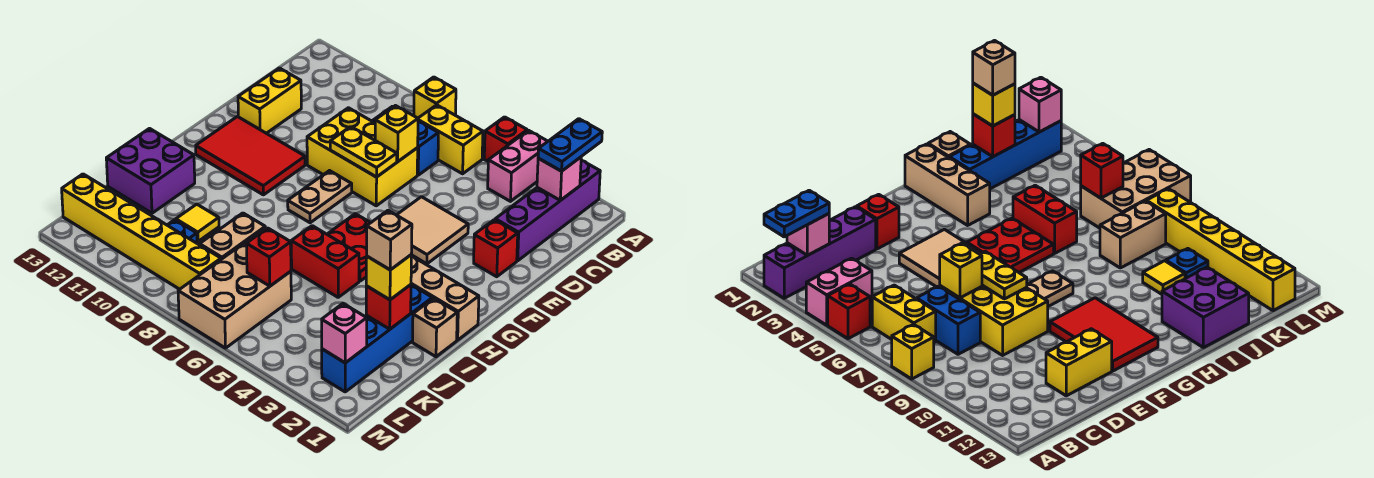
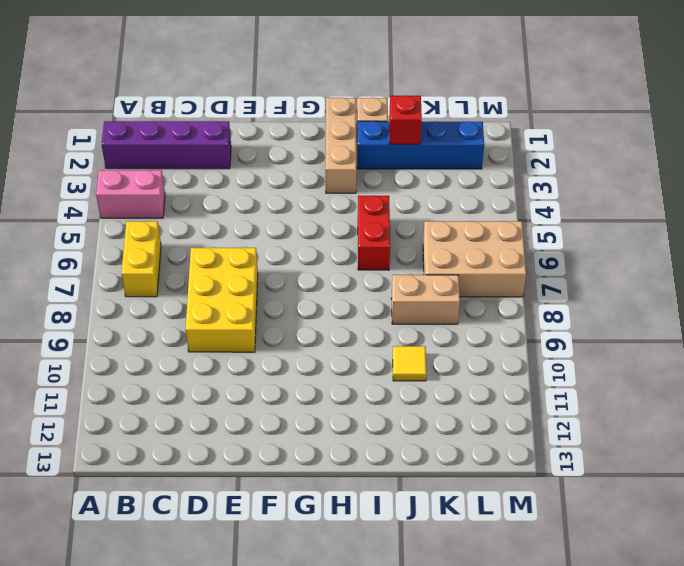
none -> red brick A5 level 1
none -> yellow brick A8 level 1
none -> blue brick C7:C8 level 1
none -> yellow brick D12:E12 level 1

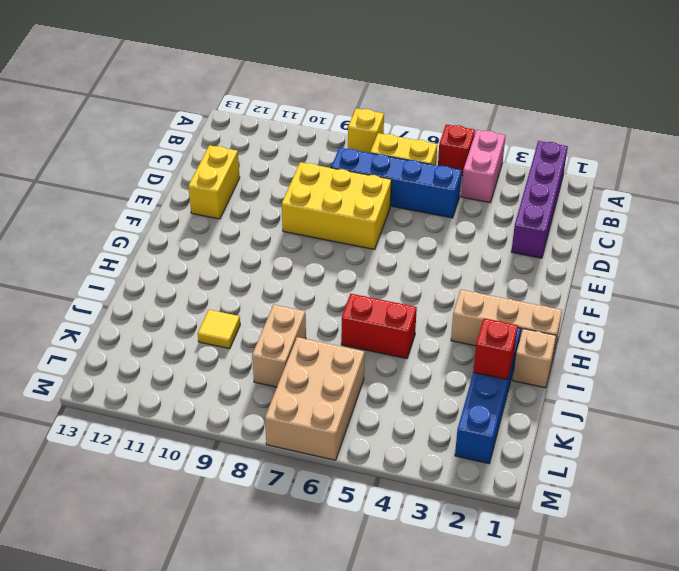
blue brick C5:C8 level 1 -> blue brick C7:C8 level 1
none -> red brick E2 level 1
none -> tan tile E4:F5 level 1
none -> tan plate F8:G8 level 1
none -> red tile F10:G12 level 1

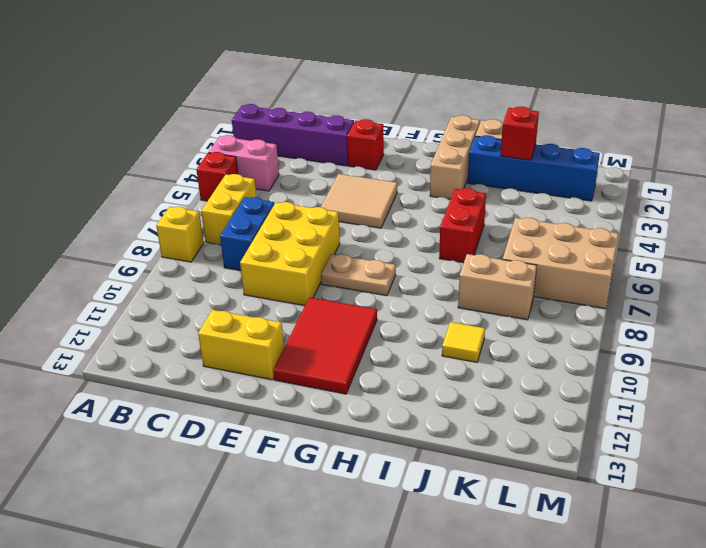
none -> red plate G5:H6 level 1
none -> purple brick I12:J13 level 1
none -> blue plate K10 level 1
none -> yellow brick L8:L13 level 1

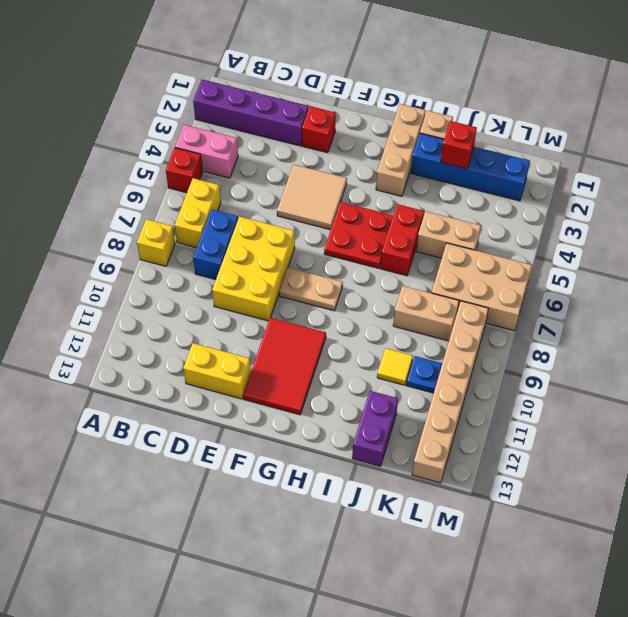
tan brick J5:K5 level 1 -> none
purple brick J12:J13 level 1 -> purple brick I12:J13 level 1
tan brick L8:L13 level 1 -> yellow brick L8:L13 level 1
none -> pink brick B2 level 2
none -> yellow brick D7 level 2
none -> yellow plate E7:E8 level 2
none -> red brick K6 level 2

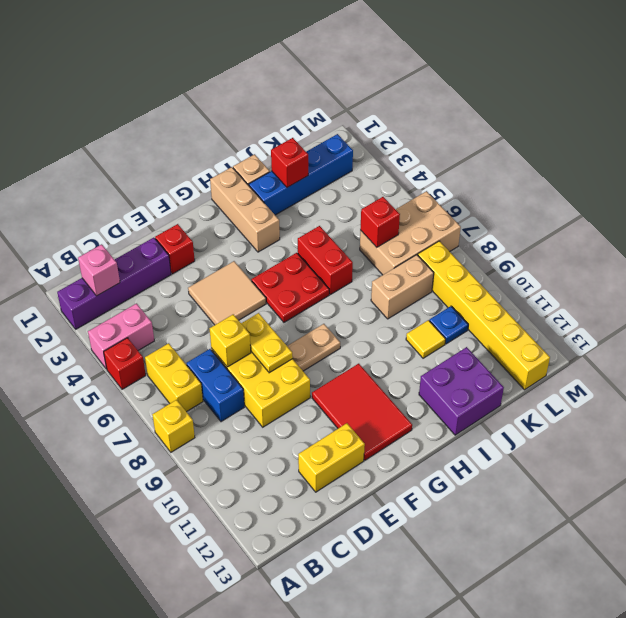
none -> pink brick L2 level 2
none -> blue plate A2:B2 level 3
none -> yellow brick J2 level 3
none -> tan brick J2 level 4

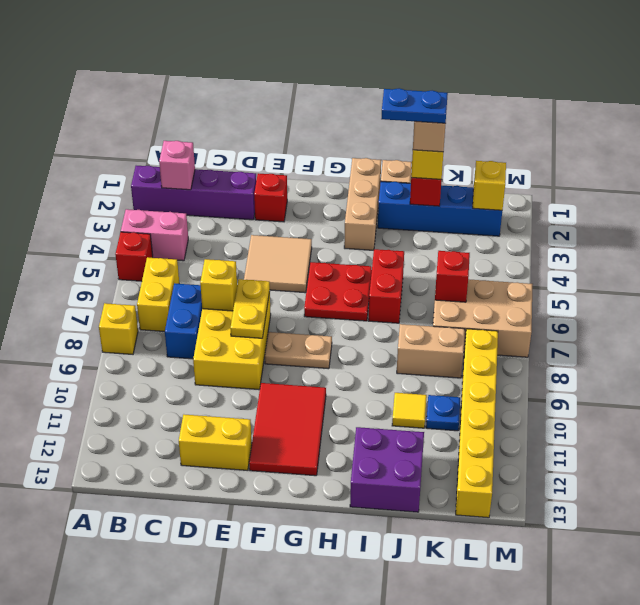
blue plate I2:J2 level 5 -> blue plate A2:B2 level 3
yellow brick L2 level 2 -> pink brick L2 level 2

